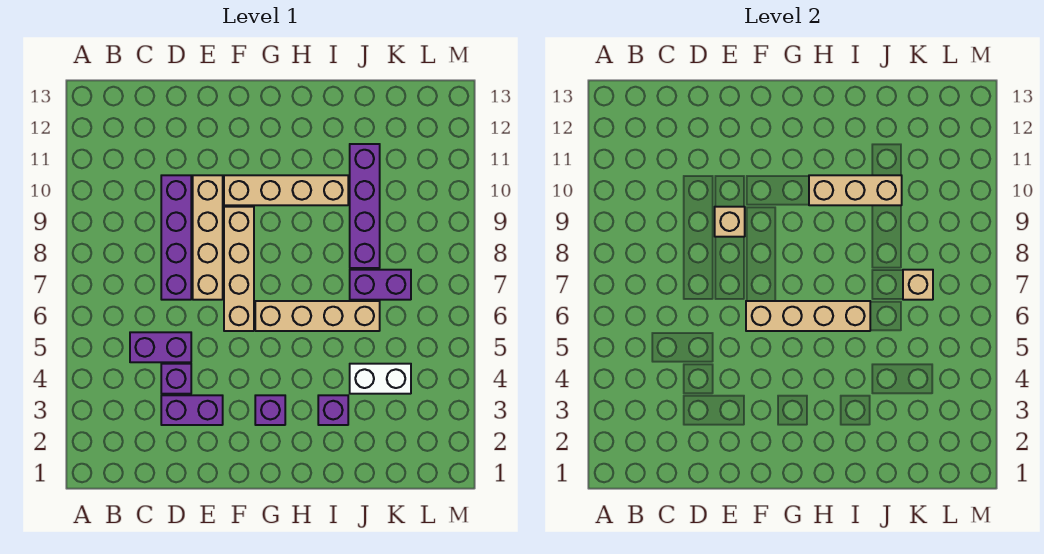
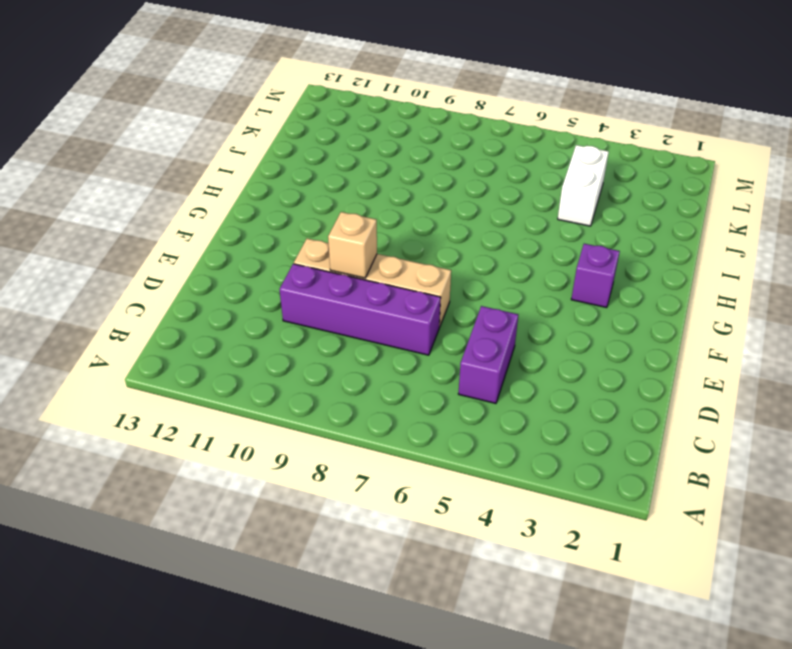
none -> purple brick D3:E3 level 1
none -> purple brick D4 level 1
none -> tan brick F6:F9 level 1

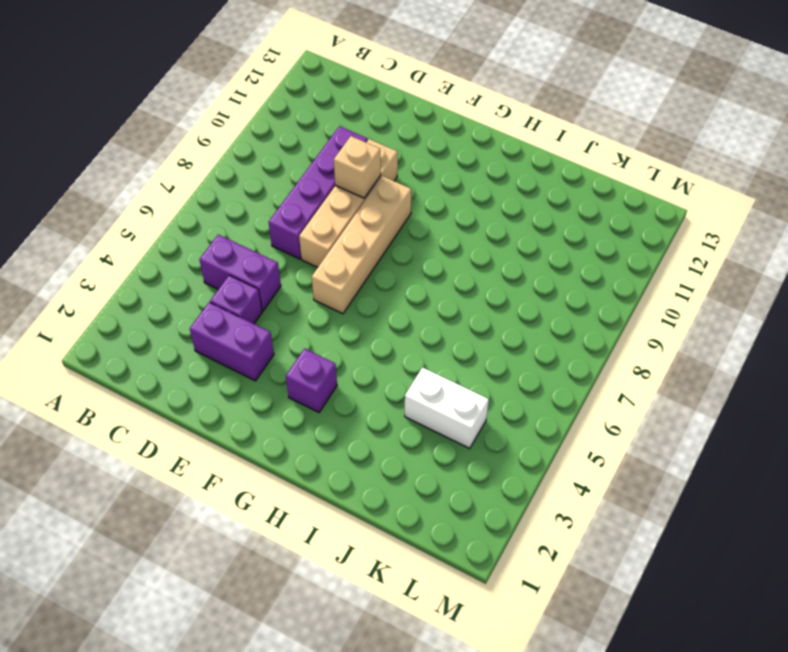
none -> tan brick F10:I10 level 1
none -> tan brick G6:J6 level 1
none -> purple brick I3 level 1

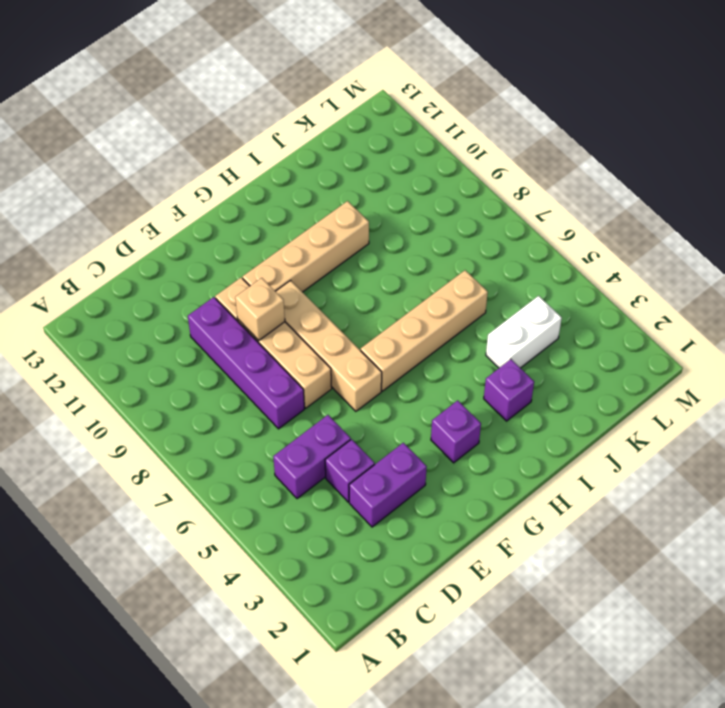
none -> purple brick J7:K7 level 1
none -> purple brick J8:J11 level 1
none -> tan brick F6:I6 level 2

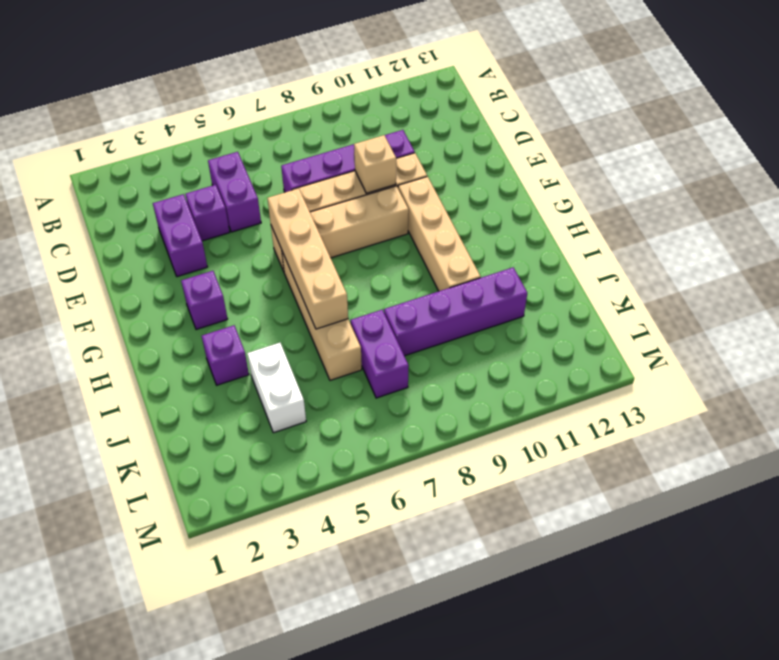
none -> tan brick H10:J10 level 2
none -> tan brick K7 level 2

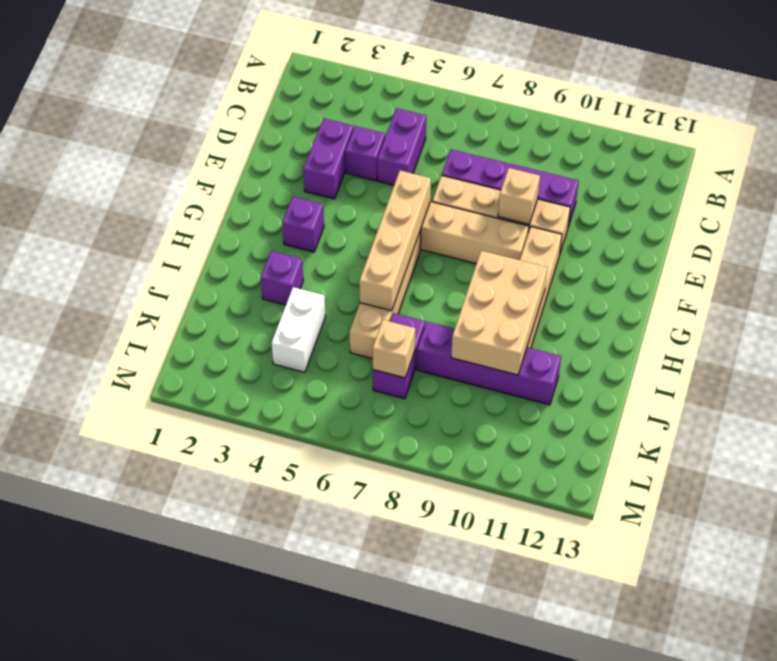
tan brick H9:J10 level 2 -> tan brick H10:J10 level 2

